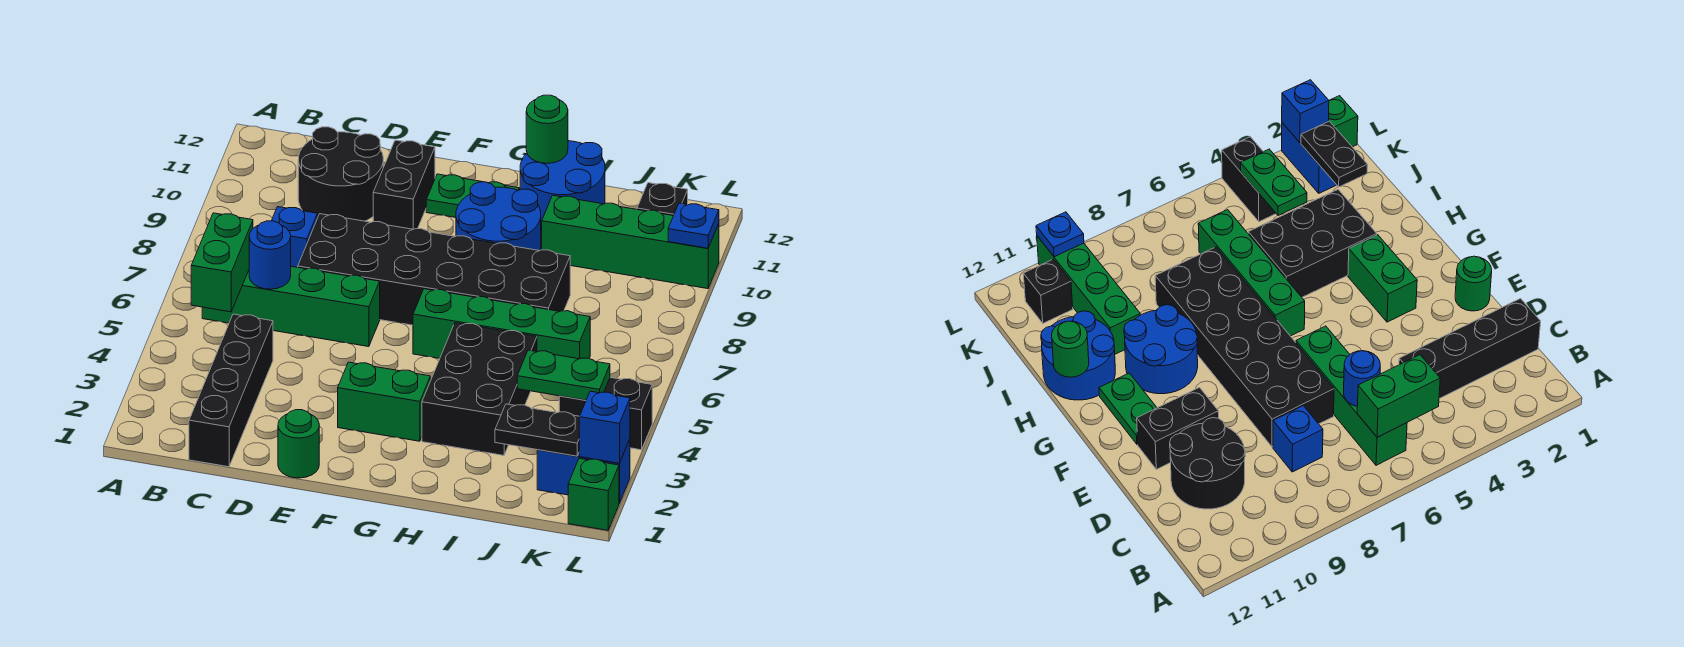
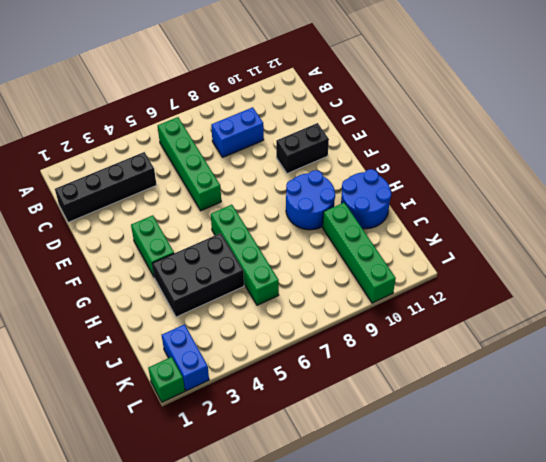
blue brick C8:C9 level 1 -> blue brick C8 level 1
none -> black round brick C10:D11 level 1
none -> black brick D7:I8 level 1
none -> green round brick E1 level 1

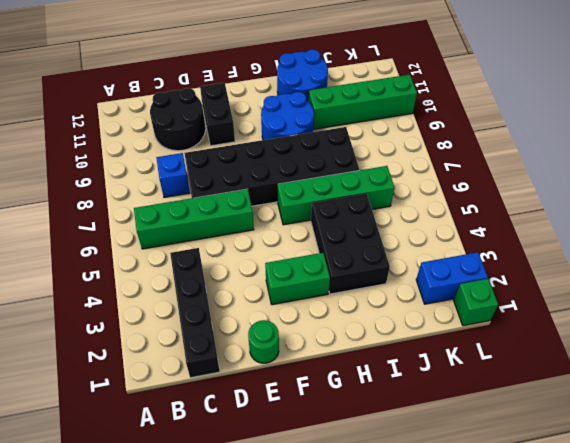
none -> green plate F11:G11 level 1
none -> black brick K4:L4 level 1
none -> black brick K11 level 1

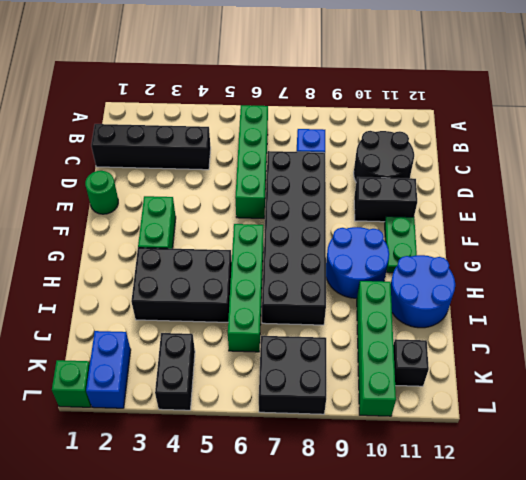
black brick K7:L8 level 1 -> none
none -> green brick B5:B6 level 2
none -> blue round brick C6 level 2
none -> green round brick H12 level 2

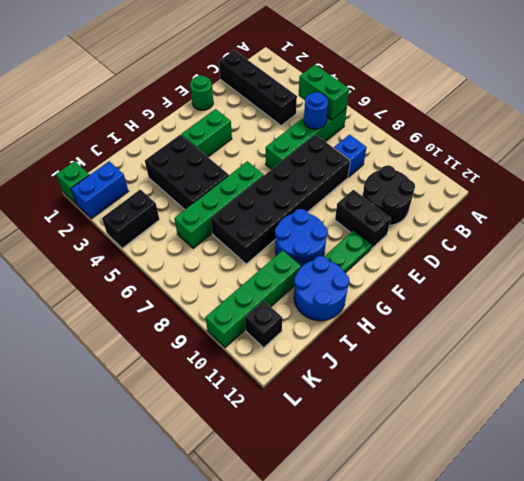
none -> green round brick H12 level 2
none -> black plate J2:K2 level 2
none -> green plate J4:K4 level 2

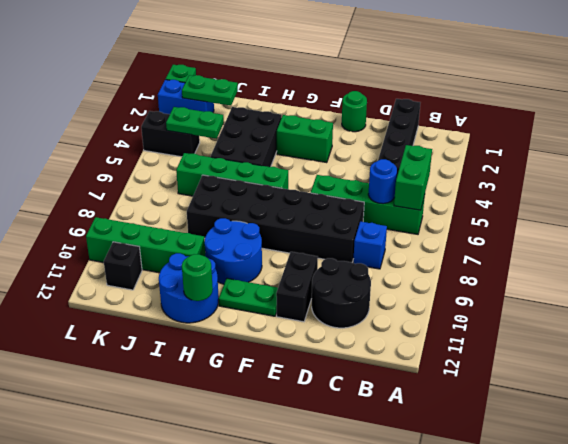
green plate J2:K2 level 2 -> black plate J2:K2 level 2
none -> blue brick L2 level 2
none -> blue plate L10 level 2

